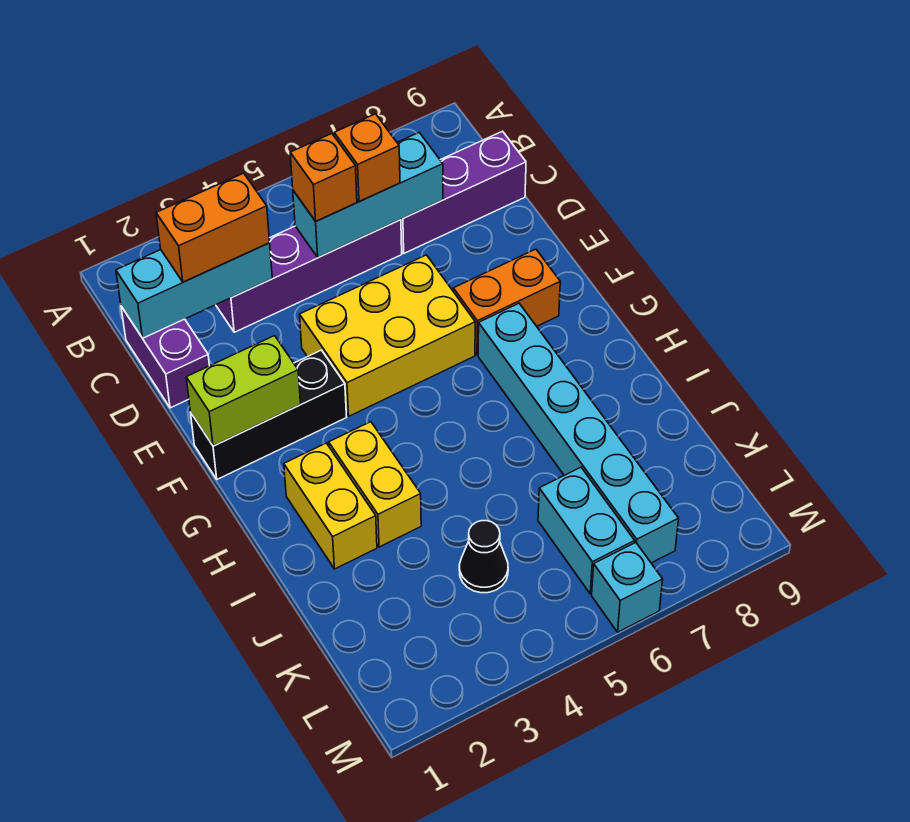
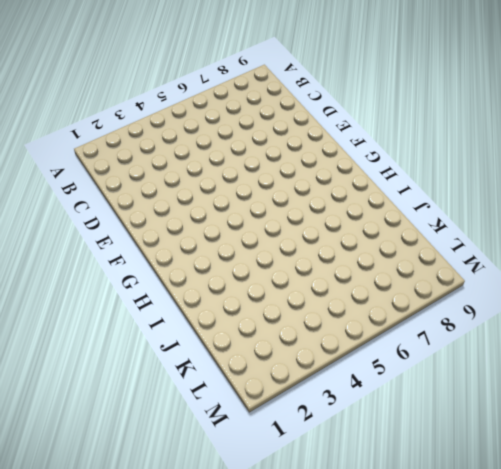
none -> purple brick C1:D1 level 1
none -> purple brick C3:C6 level 1
none -> purple brick C7:C9 level 1

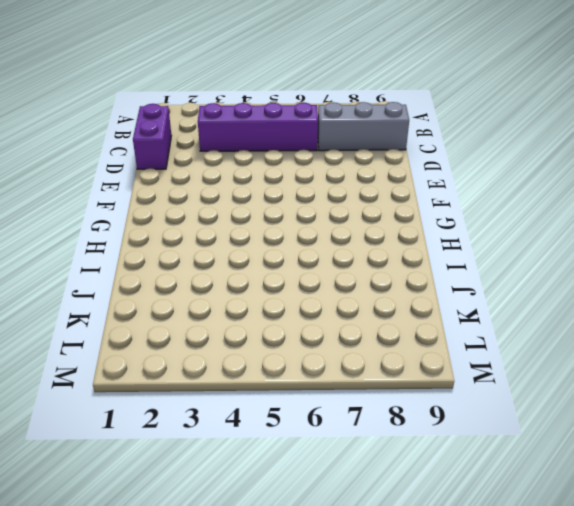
grey brick C7:C9 level 1 -> purple brick C7:C9 level 1
none -> yellow brick E4:F6 level 1
none -> black brick F1:F3 level 1
none -> orange brick F7:F8 level 1

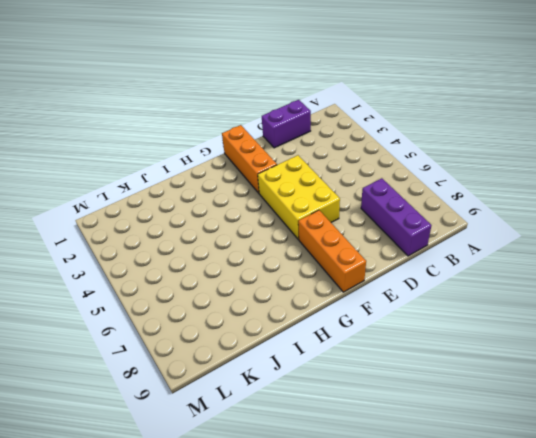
orange brick F1:F3 level 1 -> black brick F1:F3 level 1
orange brick F7:F9 level 1 -> orange brick F7:F8 level 1
none -> purple brick C3:C6 level 1
none -> cyan brick G7:L7 level 1
none -> yellow brick H2:I2 level 1

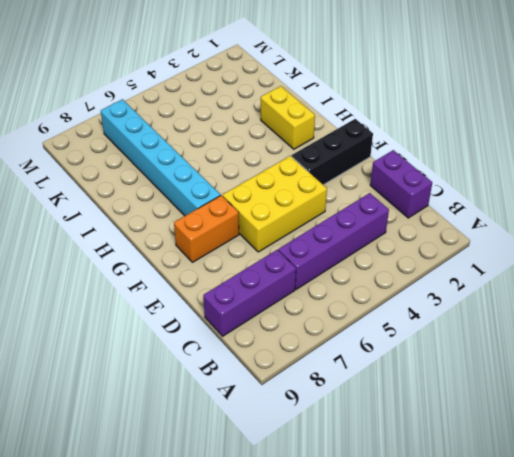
none -> yellow brick H3:I3 level 1
none -> black cone K4 level 1
none -> cyan brick K6:L6 level 1

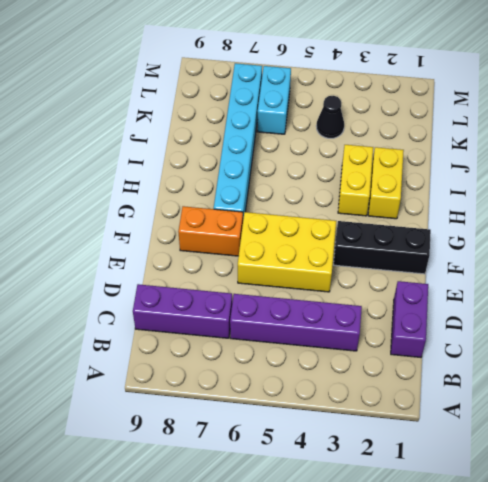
none -> cyan brick M6 level 1
none -> cyan brick C1:C3 level 2
none -> cyan brick C5:C7 level 2

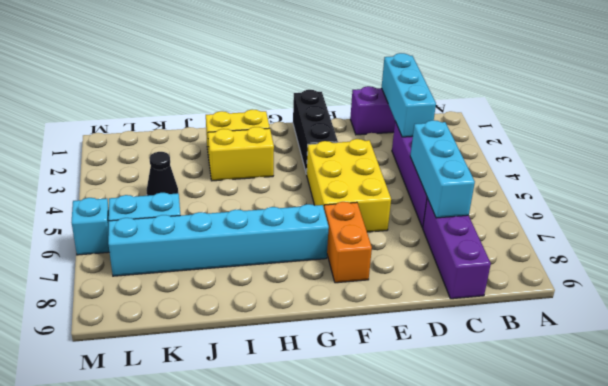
none -> lime brick F1:F2 level 2
none -> orange brick C2:C3 level 3
none -> orange brick C5 level 3

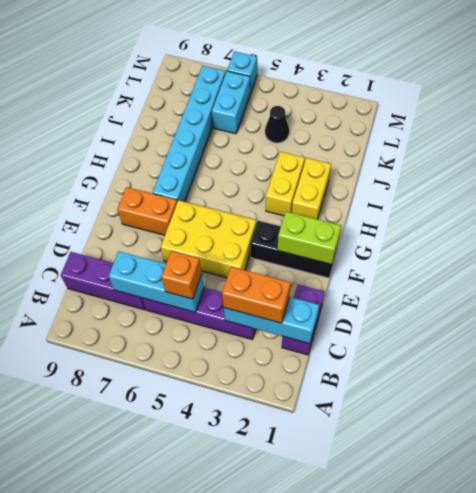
none -> orange brick C6 level 3

